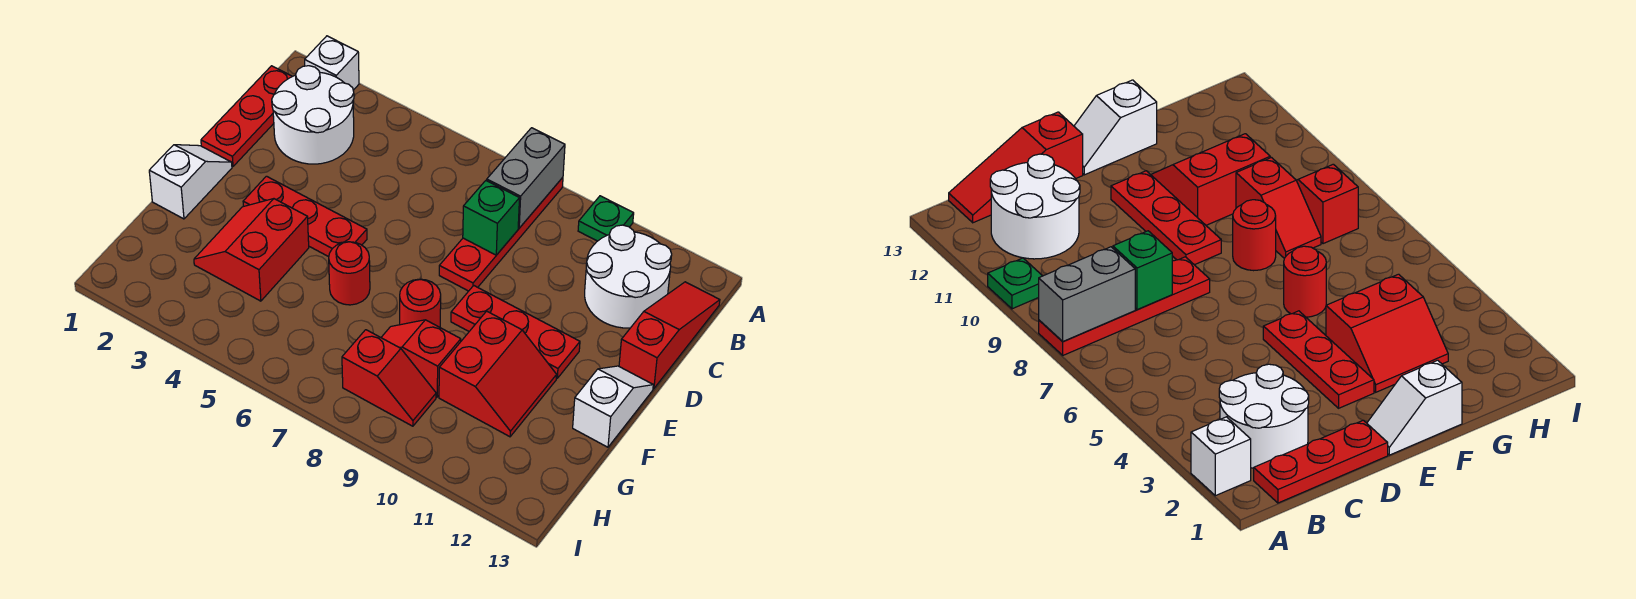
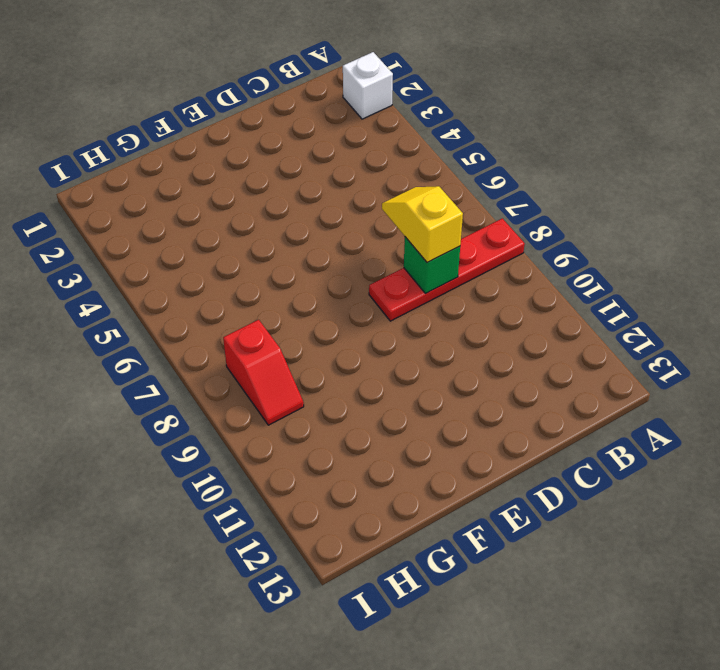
yellow slope C7:C8 level 3 top 8 -> none
none -> green plate A10 level 1
none -> red plate B1:D1 level 1
none -> white round brick B2:C3 level 1

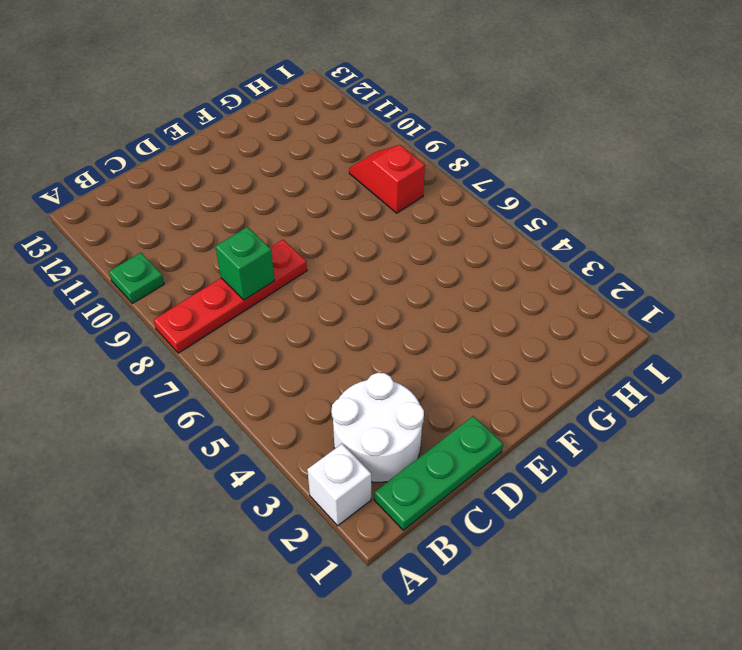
green plate B1:D1 level 1 -> red plate B1:D1 level 1
none -> white round brick B11:C12 level 1
none -> red slope B13:D13 level 1 top D
none -> white slope E1:F1 level 1 top F

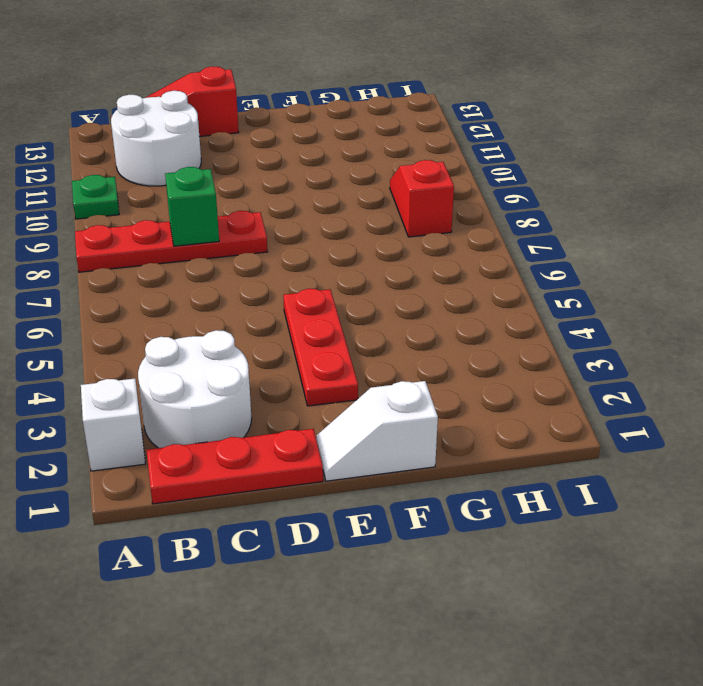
none -> red plate E9:E11 level 1
none -> white slope E13:F13 level 1 top F
none -> red slope F3:G4 level 1 top 4

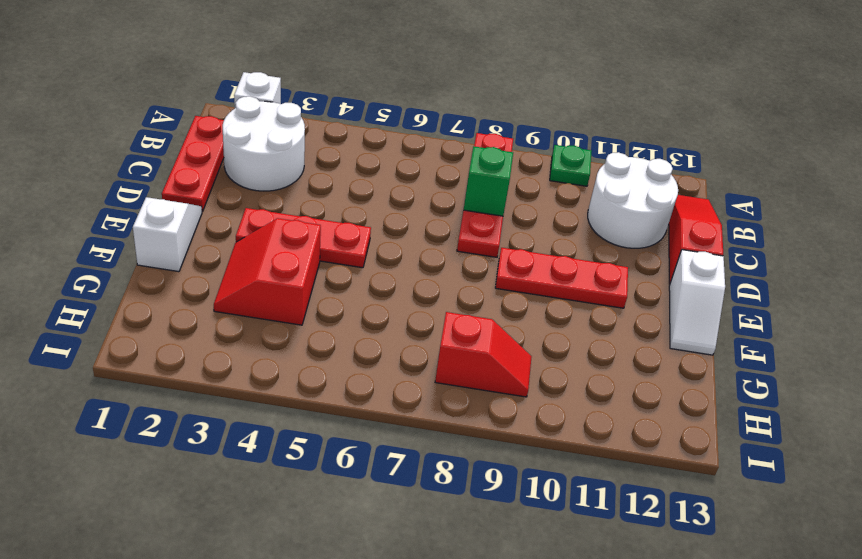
white slope E13:F13 level 1 top E -> white slope E13:F13 level 1 top F
none -> red round brick F6 level 1
none -> red round brick F8 level 1
none -> red slope F10:G11 level 1 top 10

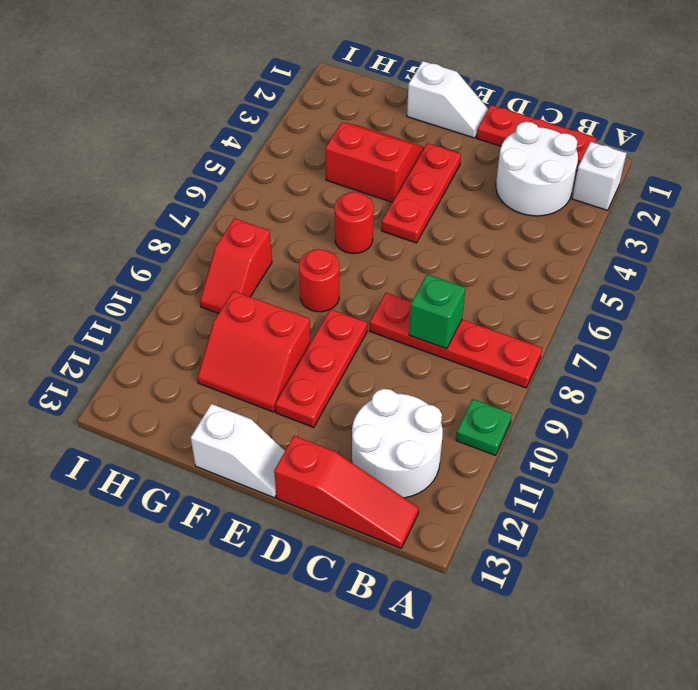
none -> red slope G8:G9 level 1 top 9
none -> grey brick A8:B8 level 2

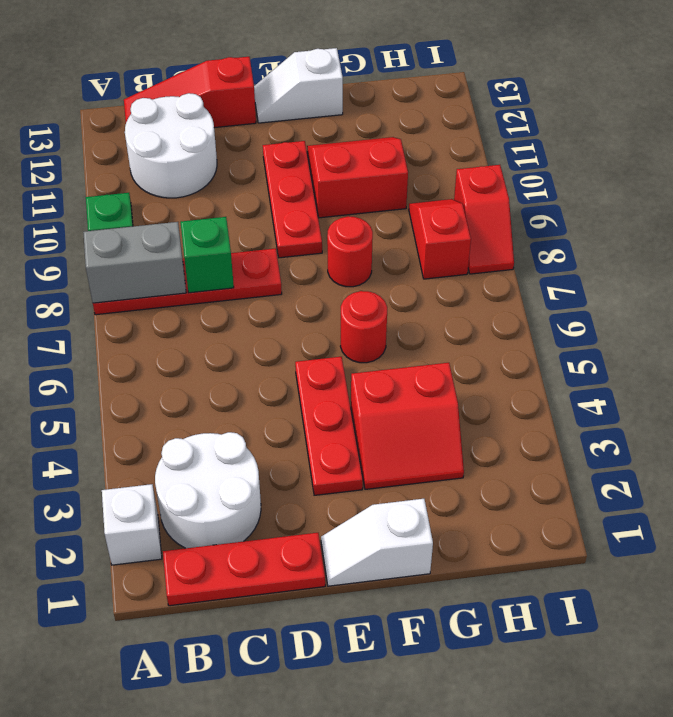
red slope I8:I9 level 1 top 9 -> red slope G8:G9 level 1 top 9

